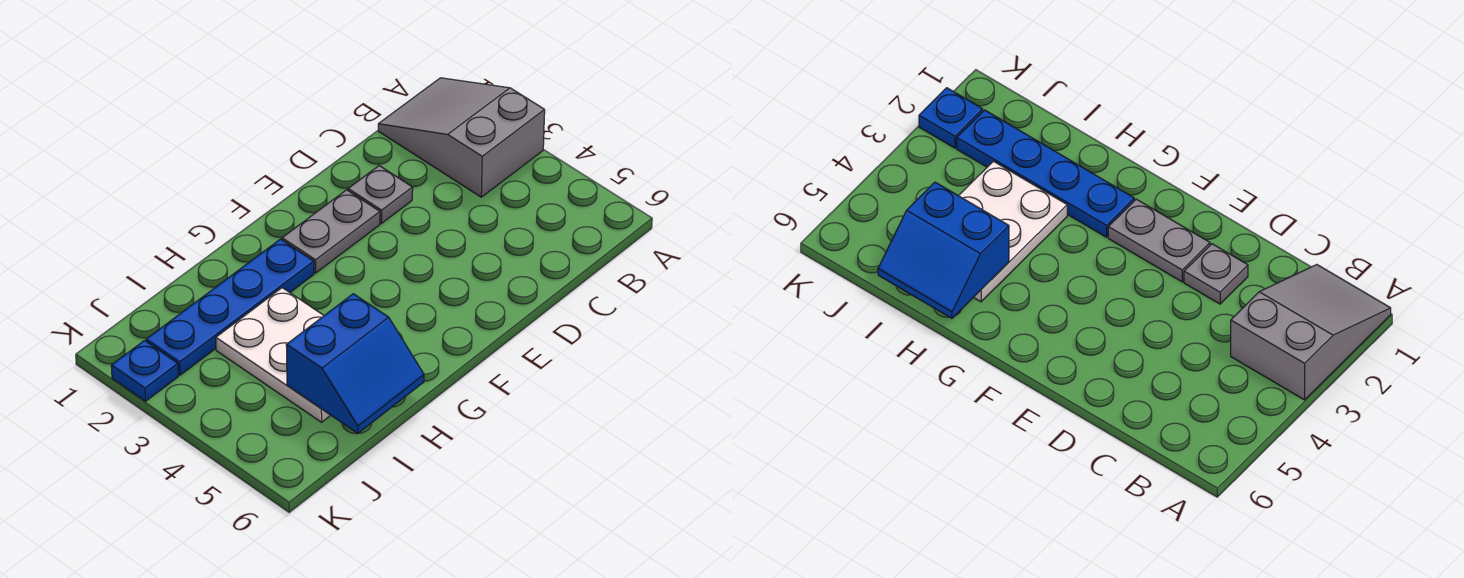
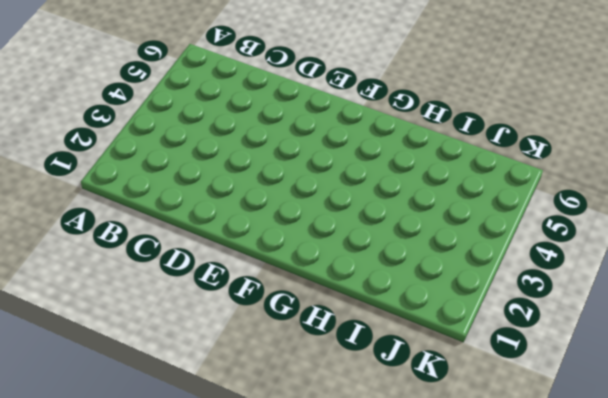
none -> grey slope A1:B3 level 1 top 3
none -> grey plate D2 level 1

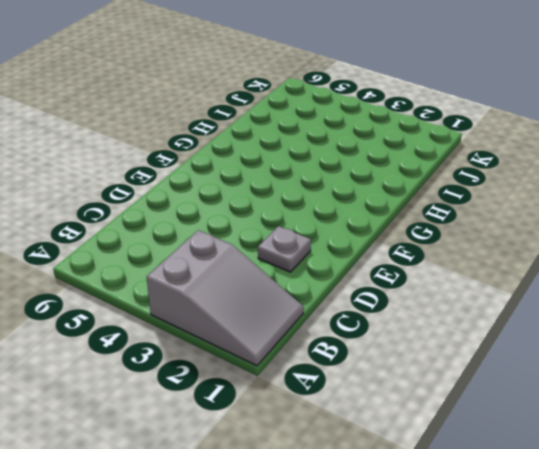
none -> grey plate E2:F2 level 1
none -> blue plate G2:J2 level 1

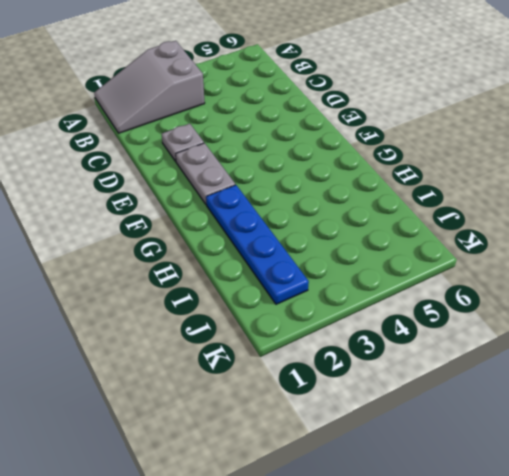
none -> white plate H3:I5 level 1
none -> blue plate K2 level 1

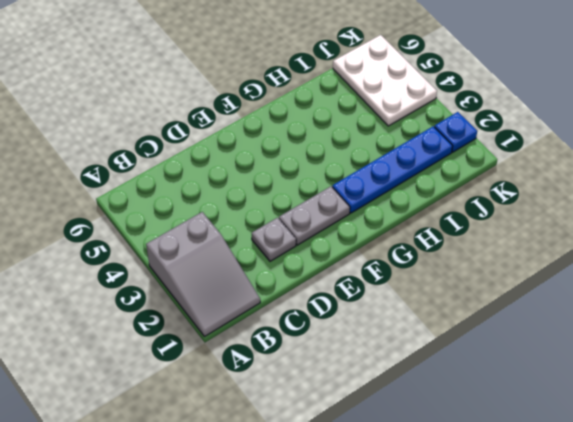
white plate J4:K6 level 1 -> white plate H3:I5 level 1
none -> blue slope H5:I6 level 2 top 5

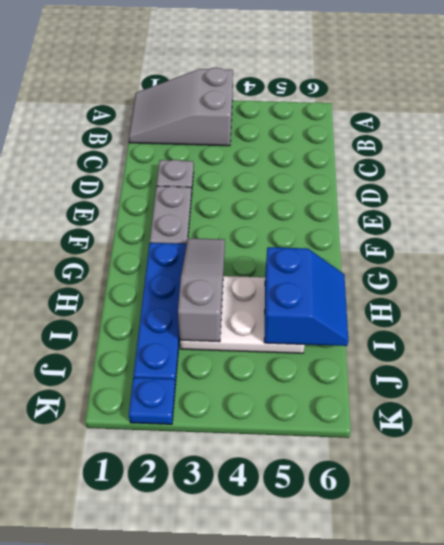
grey slope G3:I3 level 2 top I -> none

